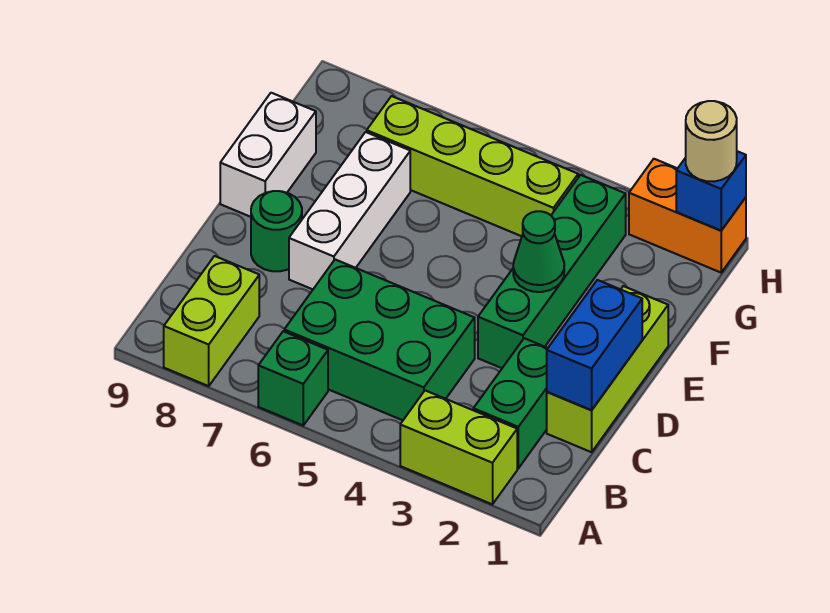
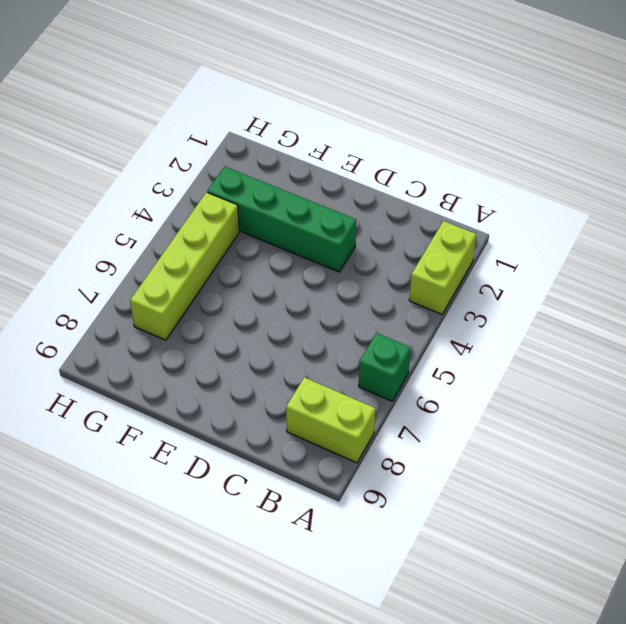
none -> green brick B2:C2 level 1
none -> green brick B4:C6 level 1
none -> lime brick C1:E1 level 1

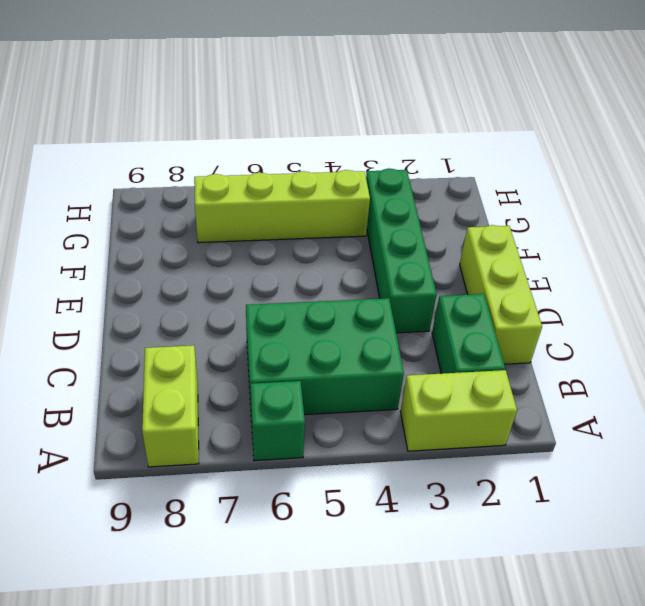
none -> white brick D7:F7 level 1
none -> green round brick D8 level 1
none -> white brick E9:F9 level 1

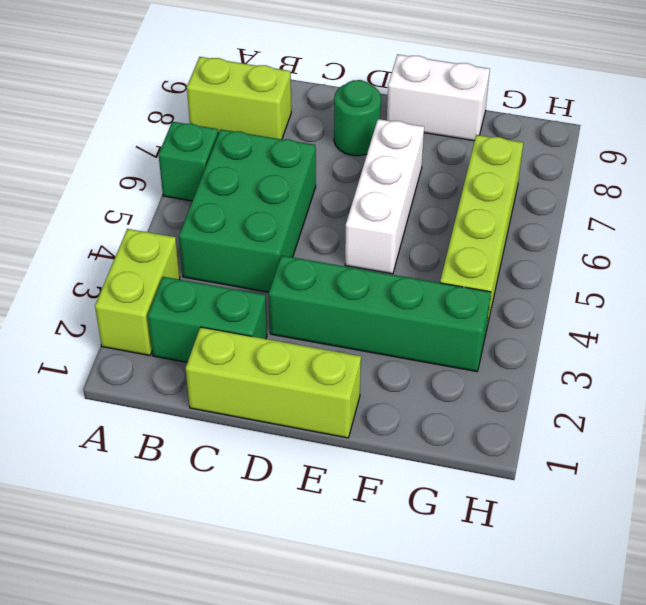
white brick E5:E7 level 1 -> white brick D7:F7 level 1
none -> orange brick H1:H2 level 1
none -> blue brick C1:D1 level 2
none -> green cone E3 level 2

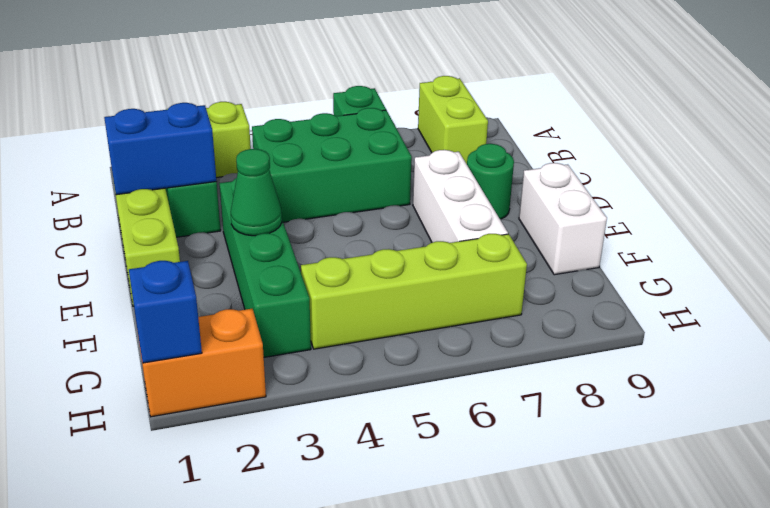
blue brick C1:C2 level 2 -> blue brick C1:D1 level 2
none -> tan round brick H1 level 3

